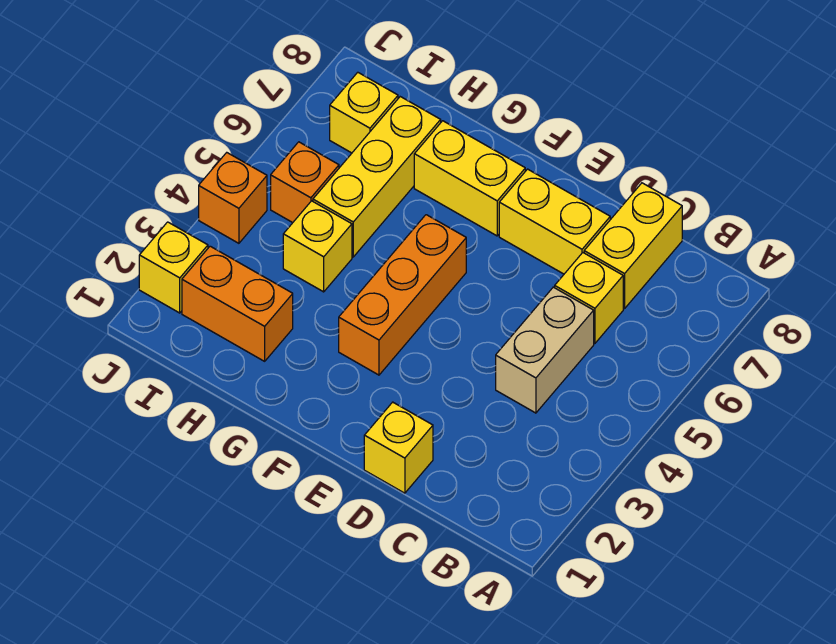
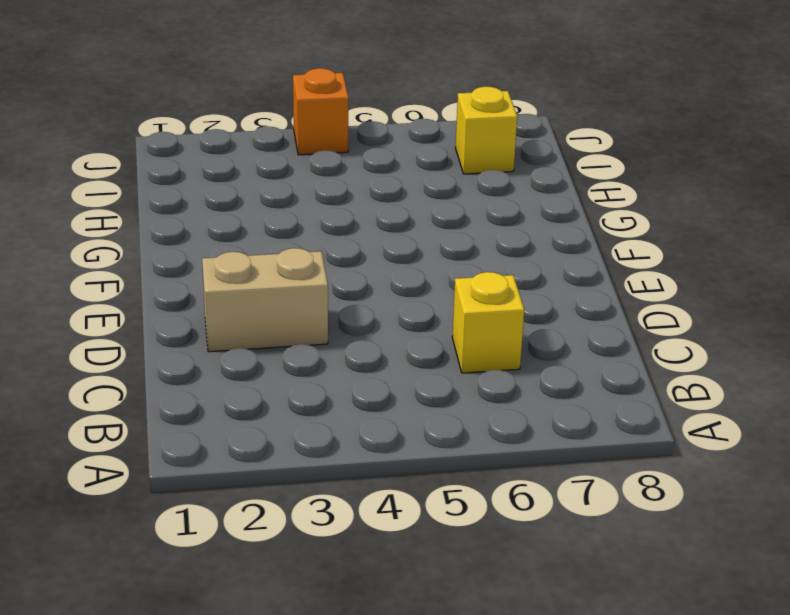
tan brick D2:D3 level 1 -> tan brick C4:C5 level 1
none -> yellow brick C7:C8 level 1
none -> yellow brick D1 level 1
none -> yellow brick D7:E7 level 1

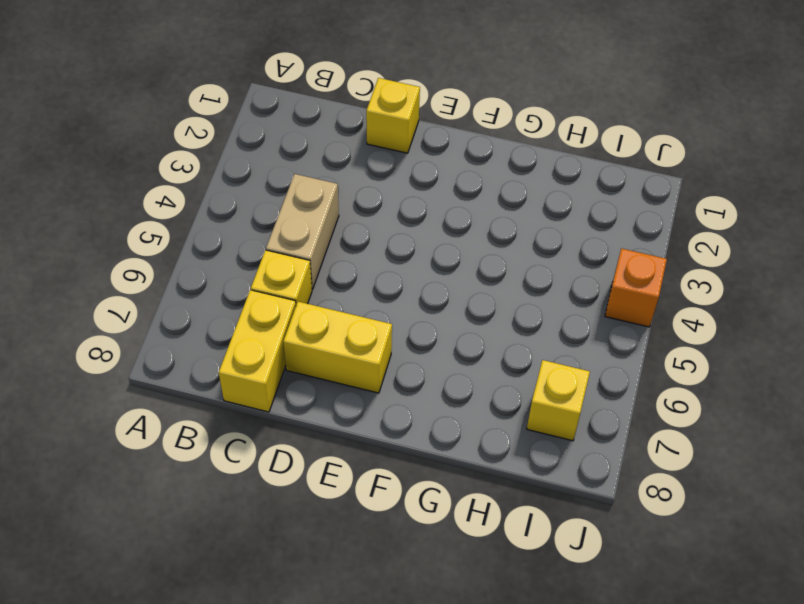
none -> orange brick F3:F5 level 1
none -> yellow brick F7:G7 level 1
none -> orange brick H2:I2 level 1

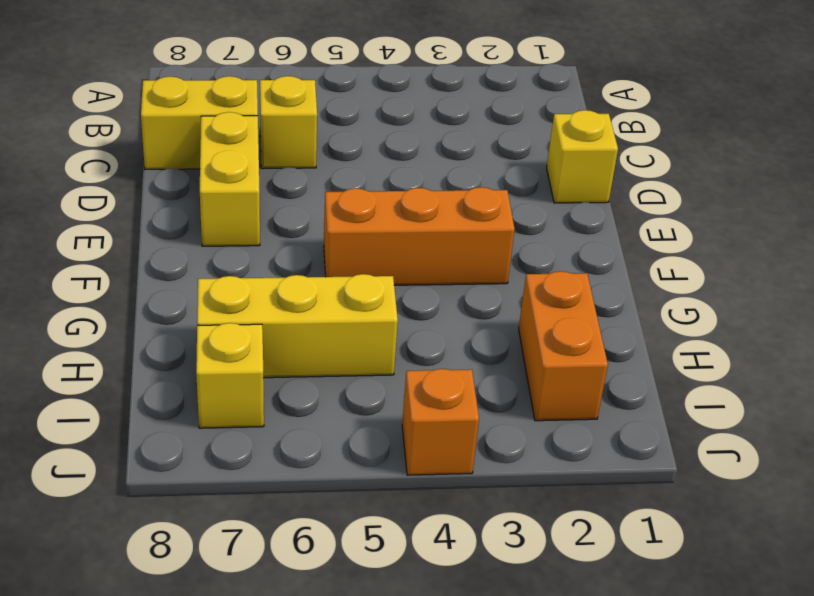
none -> tan brick C4:C5 level 1
none -> yellow brick F7:G7 level 1
none -> yellow brick H4 level 1

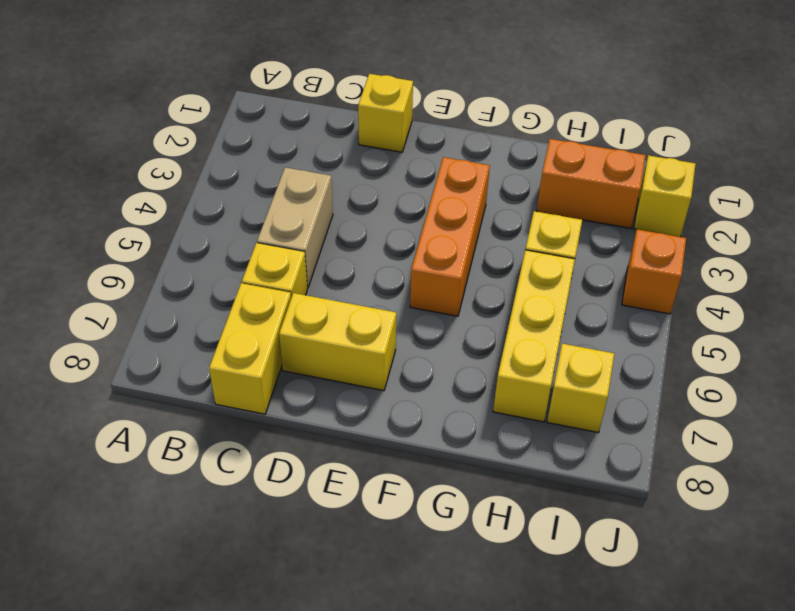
none -> yellow brick F7:G7 level 1
none -> orange brick I5 level 1

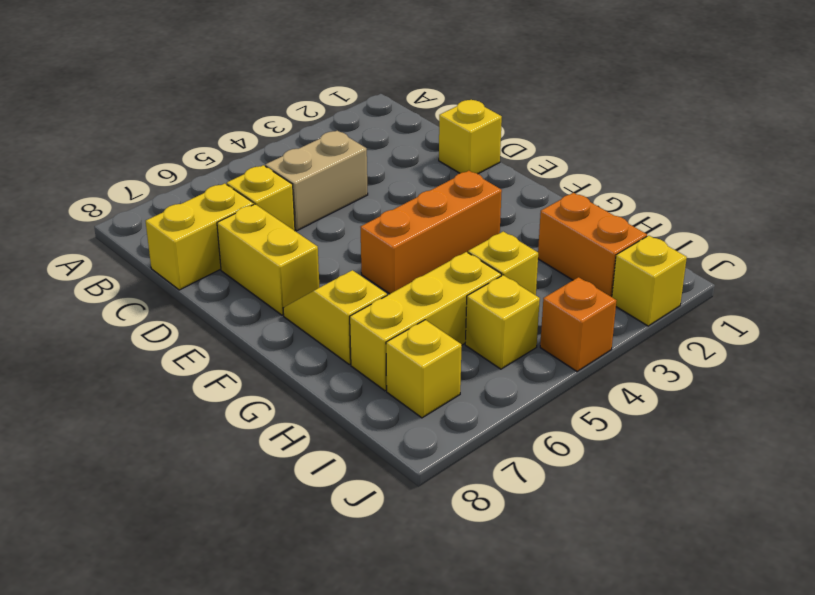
yellow slope F7:G7 level 1 top G -> yellow brick F7:G7 level 1
yellow brick I5 level 1 -> orange brick I5 level 1

